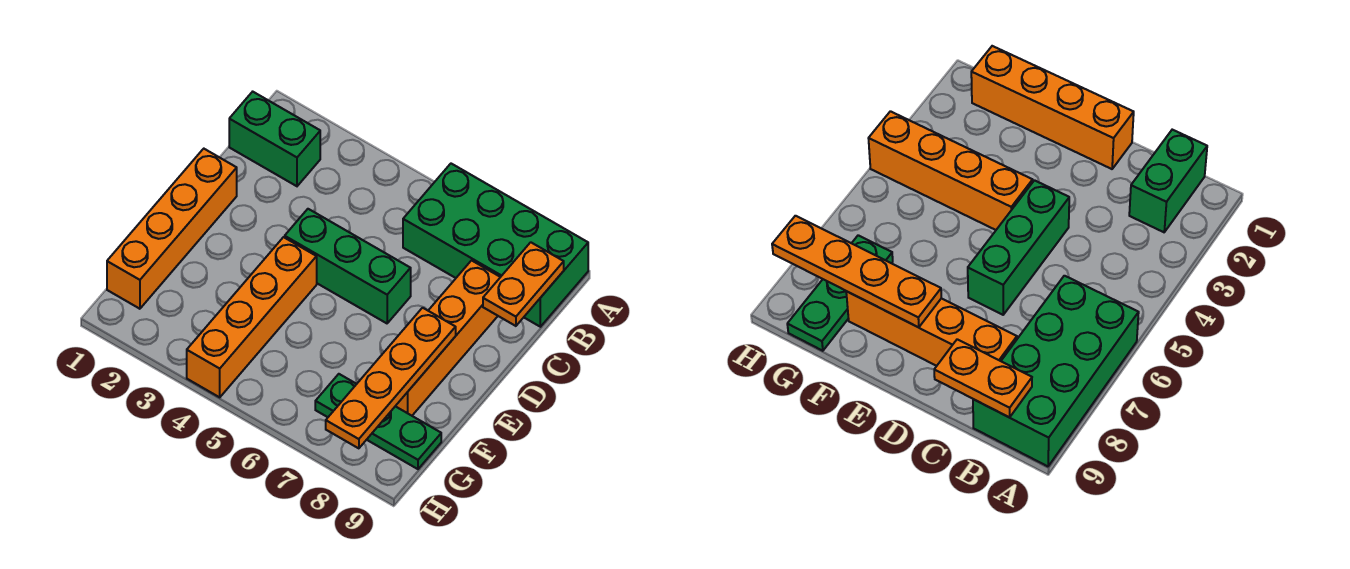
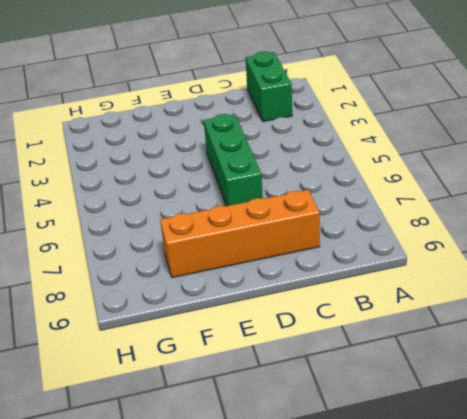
none -> green brick A6:B9 level 1
none -> orange brick D1:G1 level 1

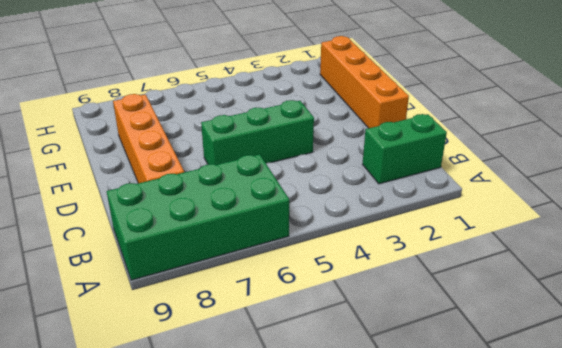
none -> orange brick E4:H4 level 1
none -> green plate G7:G9 level 1

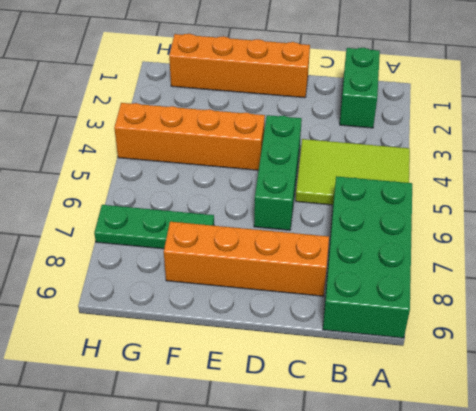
lime tile A4:C5 level 1 -> none
green plate F7:H7 level 1 -> green plate G7:G9 level 1
none -> orange plate B9:C9 level 2
none -> orange plate E8:H8 level 2

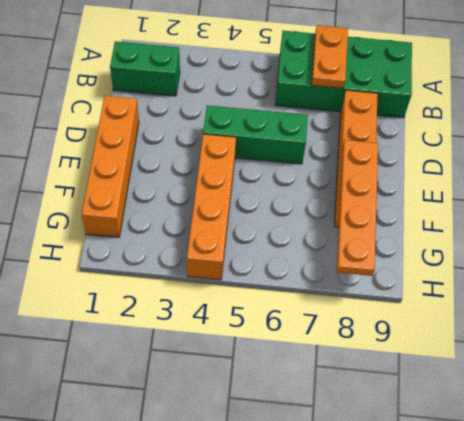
orange plate A7:B7 level 2 -> orange plate B9:C9 level 2
none -> green plate G7:G9 level 1

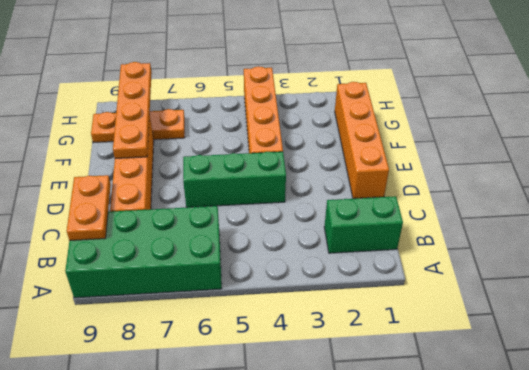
orange plate G7:G9 level 1 -> green plate G7:G9 level 1

